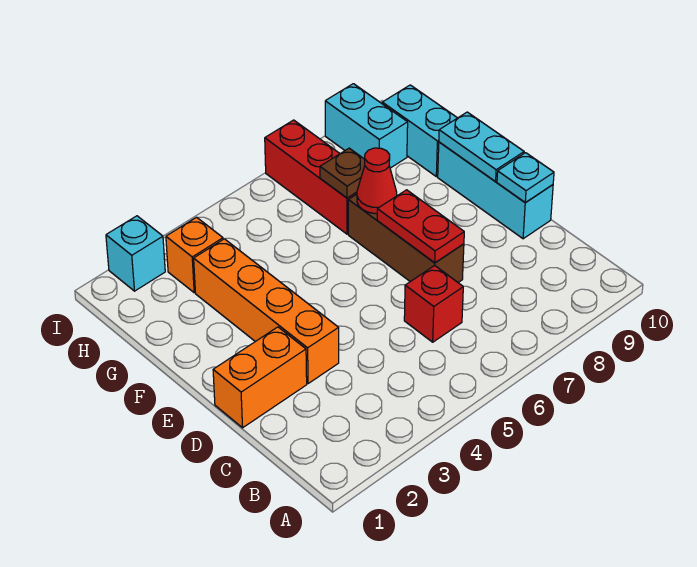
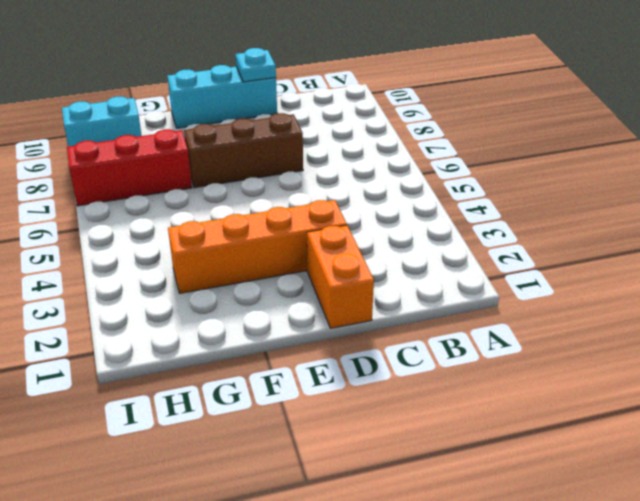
none -> red brick C6 level 1
none -> cyan brick G10:H10 level 1
none -> orange brick H3 level 1

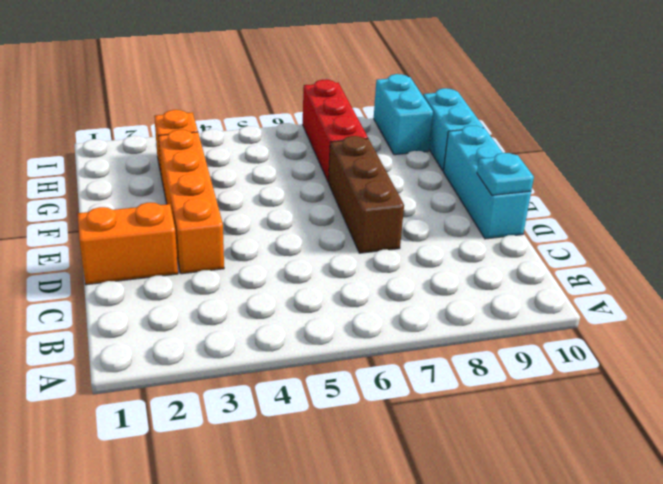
none -> red brick C6 level 1
none -> cyan brick I2 level 1
none -> red plate D7:E7 level 2

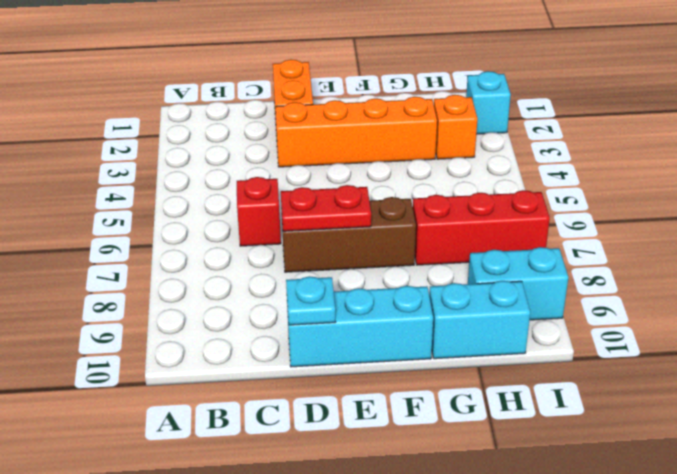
none -> cyan plate E10:F10 level 2
none -> red cone F7 level 2
none -> brown plate G7 level 2

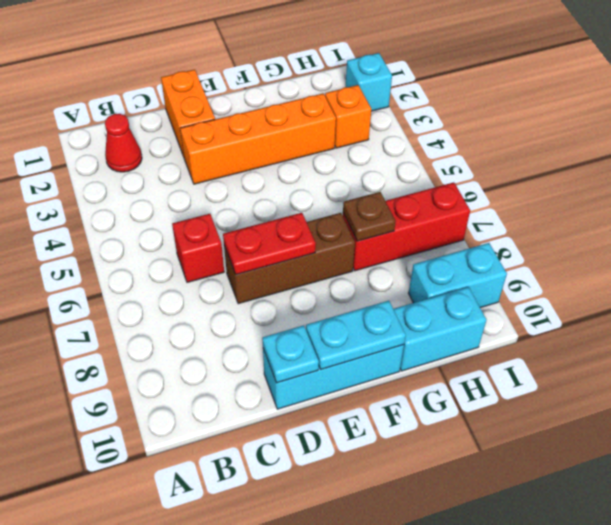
red cone B2 level 1 -> red cone F7 level 2

